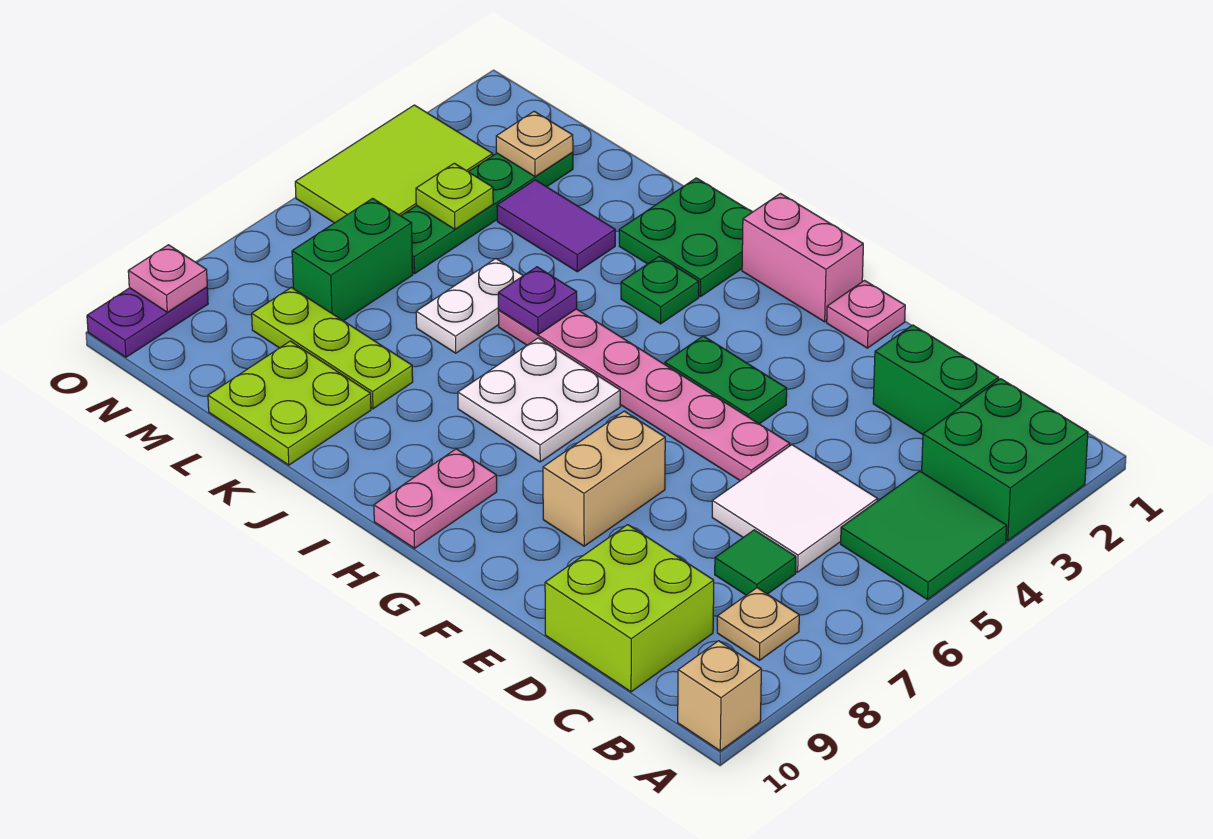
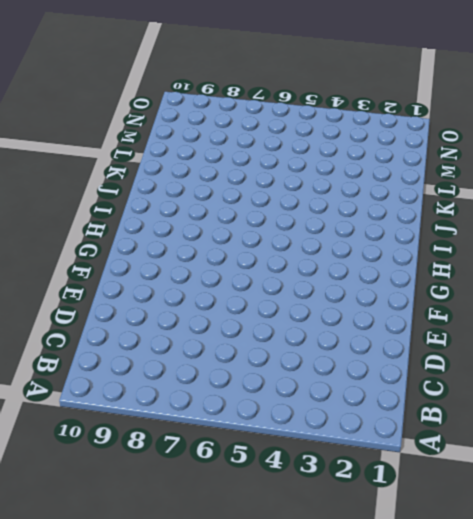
none -> green brick A2:B3 level 1
none -> green tile A4:B5 level 1
none -> tan brick A10 level 1

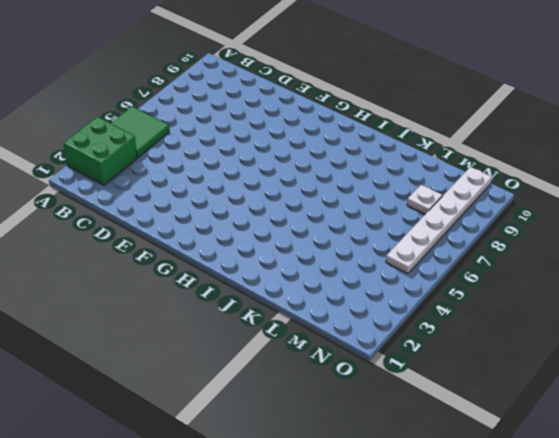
white plate M8 level 1 -> lime plate K8:M8 level 1
white plate N5:N10 level 1 -> lime tile N3:O5 level 1
none -> tan brick A10 level 1
none -> tan plate B8 level 1
none -> green brick C2:D2 level 1

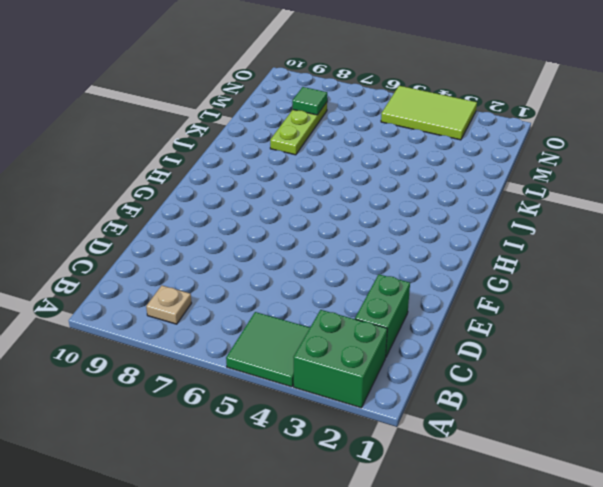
green tile M8 level 2 -> green tile C7 level 1
none -> tan brick A10 level 1
none -> white tile C5:D6 level 1
none -> lime brick C9:D10 level 1

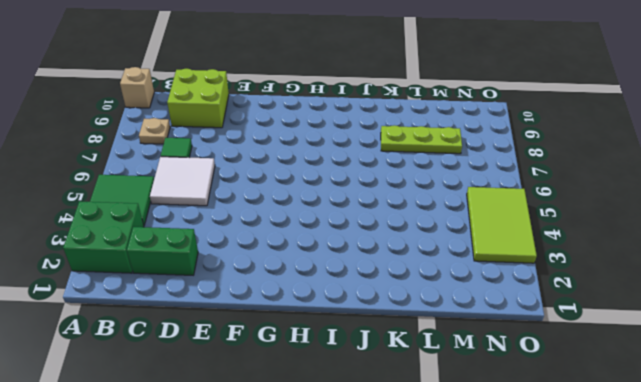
none -> pink plate E5:J5 level 1
none -> pink plate F1 level 1
none -> green plate F4:G4 level 1

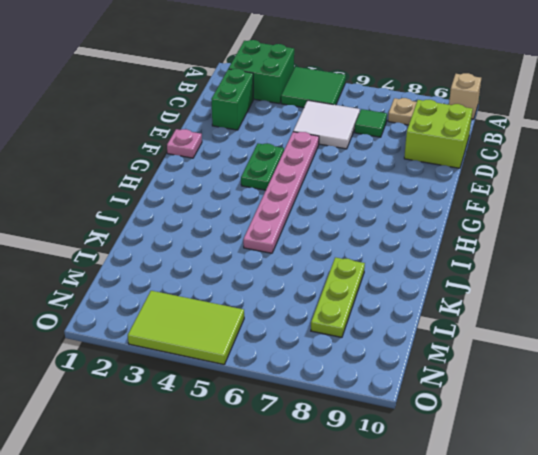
none -> tan brick F7:F8 level 1
none -> pink brick G1:H1 level 1
none -> white plate H6:I7 level 1

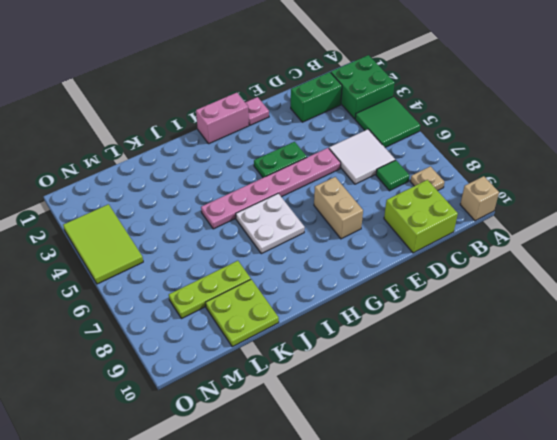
none -> pink plate H9:H10 level 1
none -> green plate I1:J2 level 1
none -> green plate I3 level 1

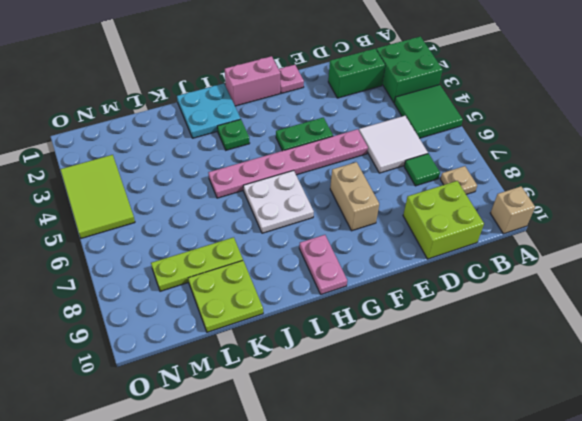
cyan plate I1:J2 level 1 -> green plate I1:J2 level 1
none -> purple tile K3:L3 level 1
none -> white plate K5:K6 level 1
none -> green plate M2:M5 level 1

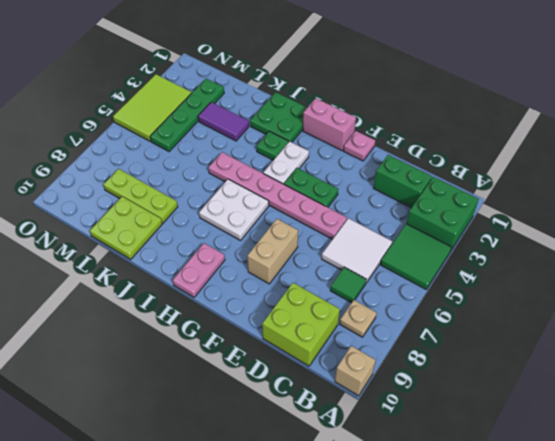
white plate H3:H4 level 1 -> white plate K5:K6 level 1
none -> green brick M6:M7 level 1
none -> purple plate O9:O10 level 1
none -> purple plate J5 level 2

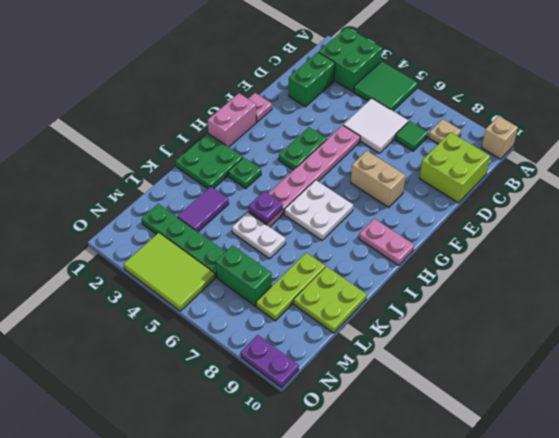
none -> tan plate M2 level 2
none -> lime plate M4 level 2
none -> pink plate O9 level 2

